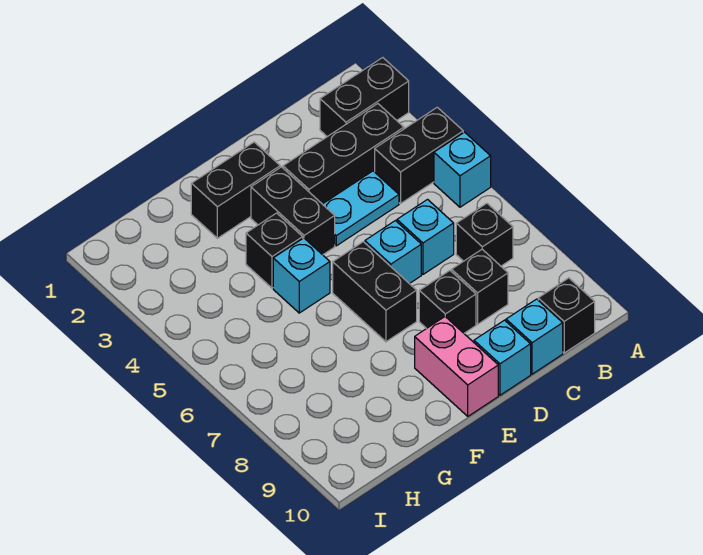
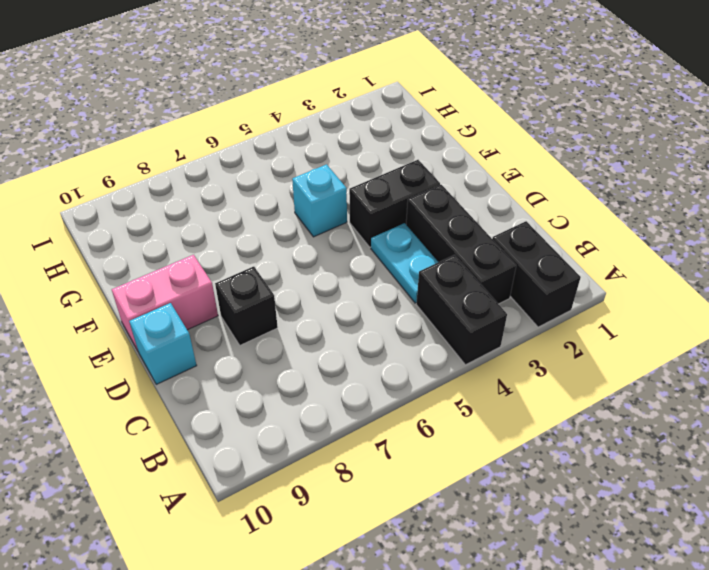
none -> cyan brick A5 level 1
none -> black brick B7 level 1
none -> black brick B10 level 1

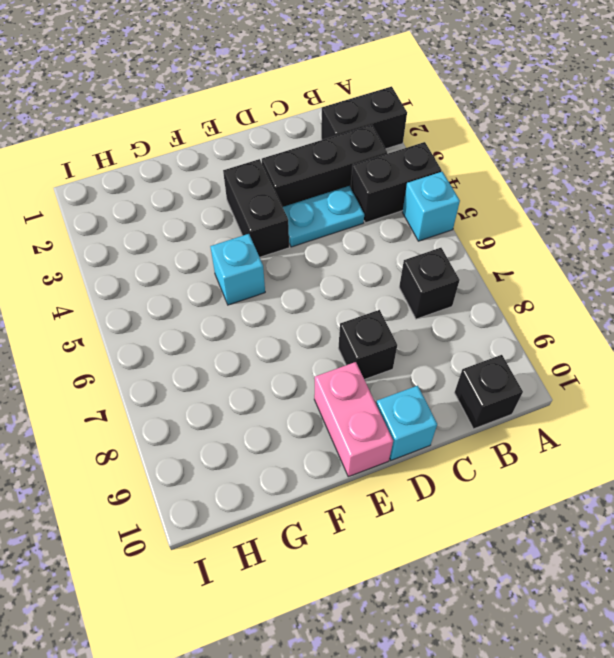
none -> cyan brick C6 level 1
none -> black brick C8 level 1
none -> cyan brick C10 level 1

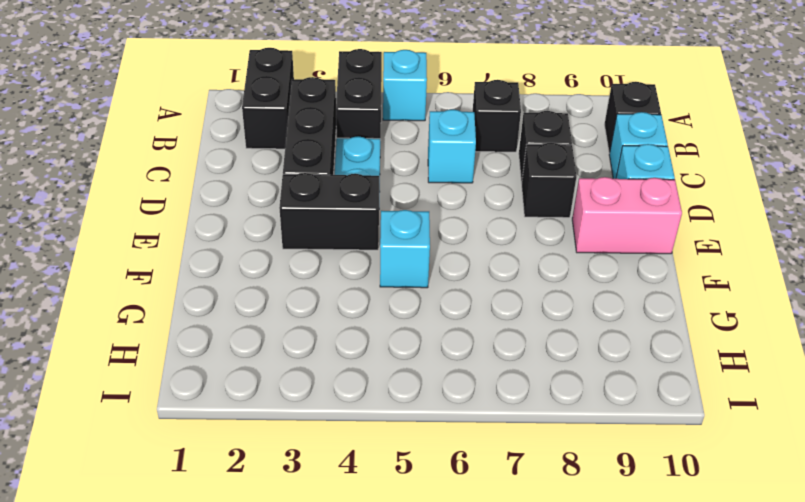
none -> cyan brick D6 level 1
none -> black brick E2:F2 level 1
none -> black brick E6:E7 level 1

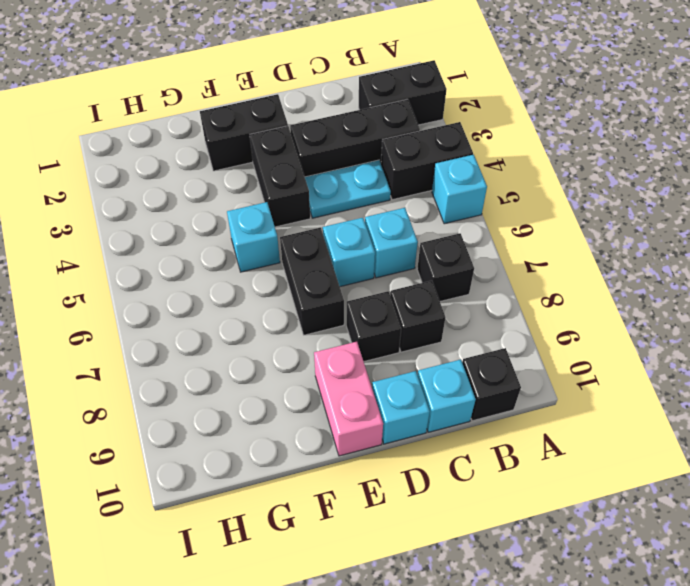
none -> black brick F4 level 1

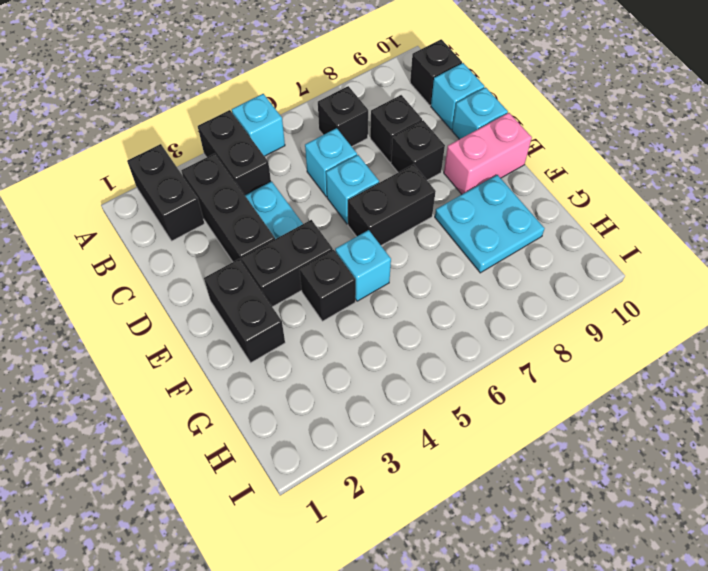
cyan plate F8:G9 level 1 -> none

